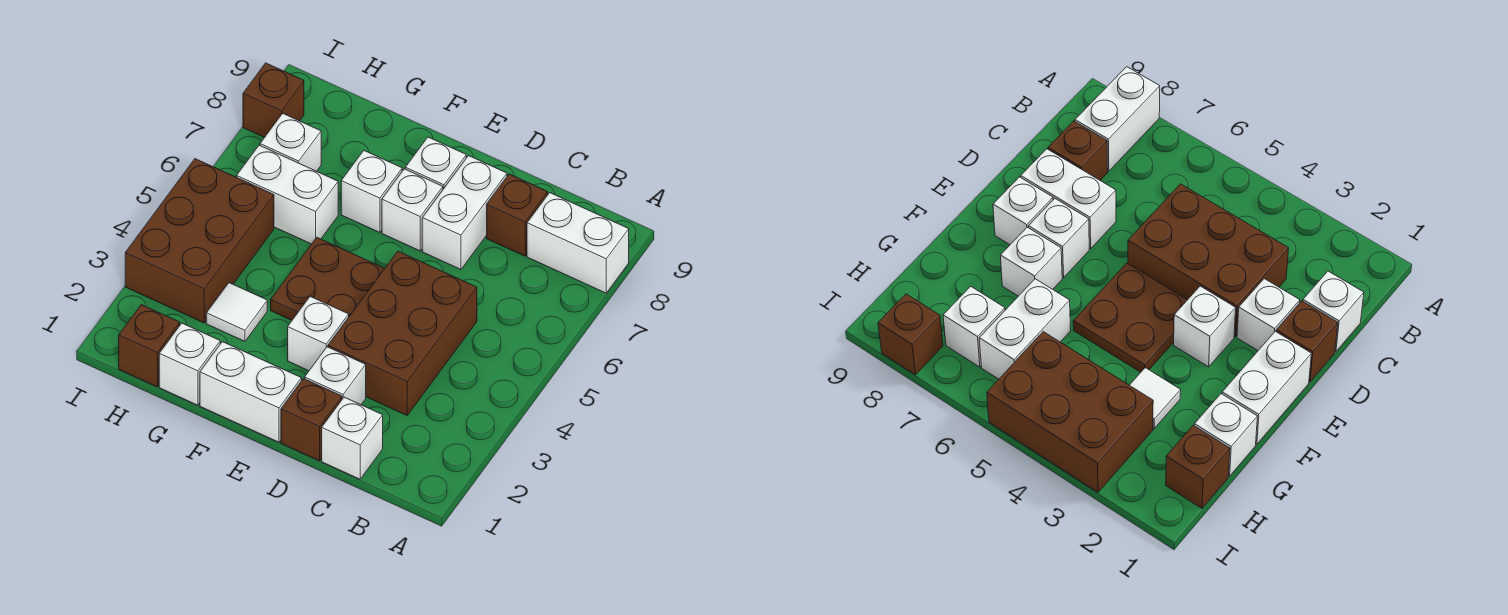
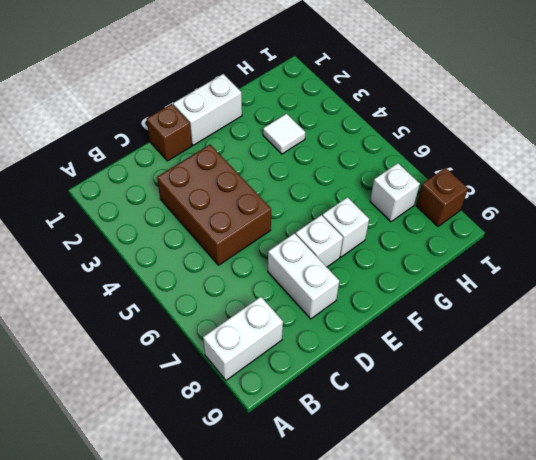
none -> white brick C1 level 1
none -> brown brick C8 level 1
none -> white brick D2 level 1

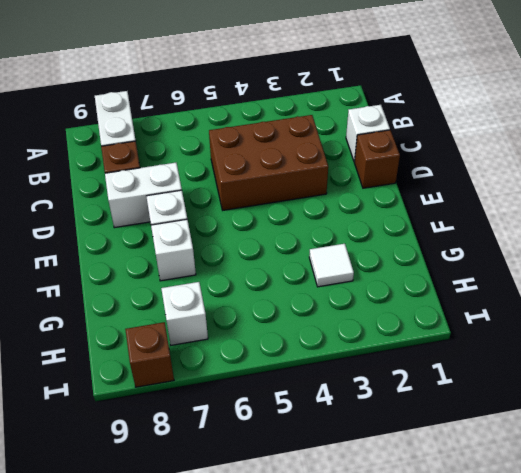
none -> white brick D2 level 1
none -> white brick E1:F1 level 1
none -> white brick E3 level 1

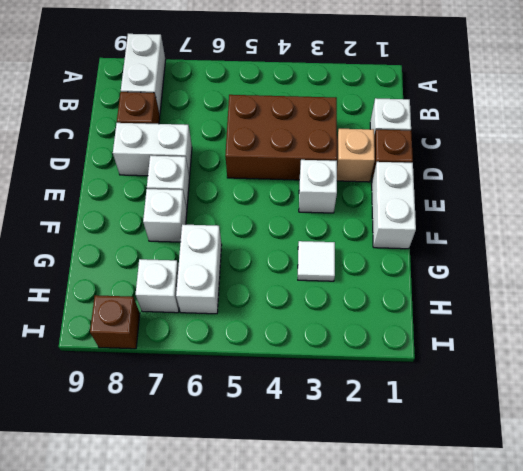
tan brick D2 level 1 -> white brick D2 level 1
none -> brown plate E4:F5 level 1
none -> white brick E8 level 1
none -> white brick G1 level 1

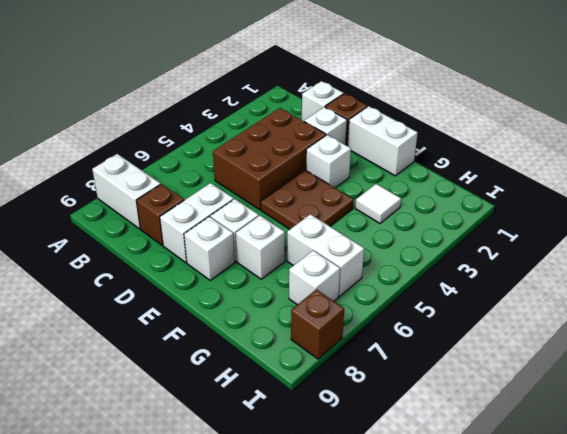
none -> white brick G1 level 1
none -> brown brick H1 level 1
none -> brown brick H3:I5 level 1

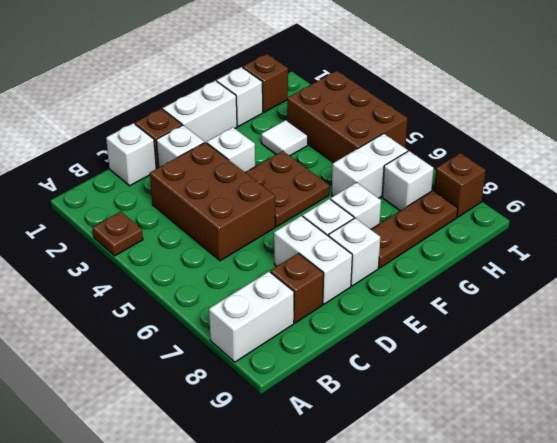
brown plate A3 level 1 -> none
brown plate F8:H8 level 1 -> none

